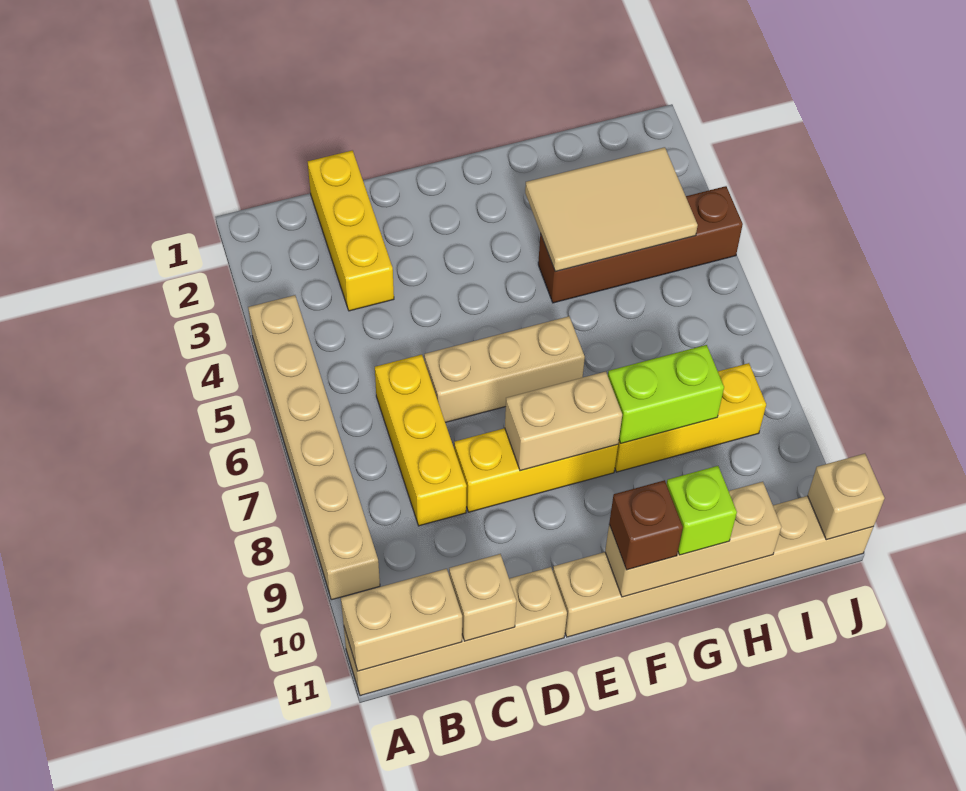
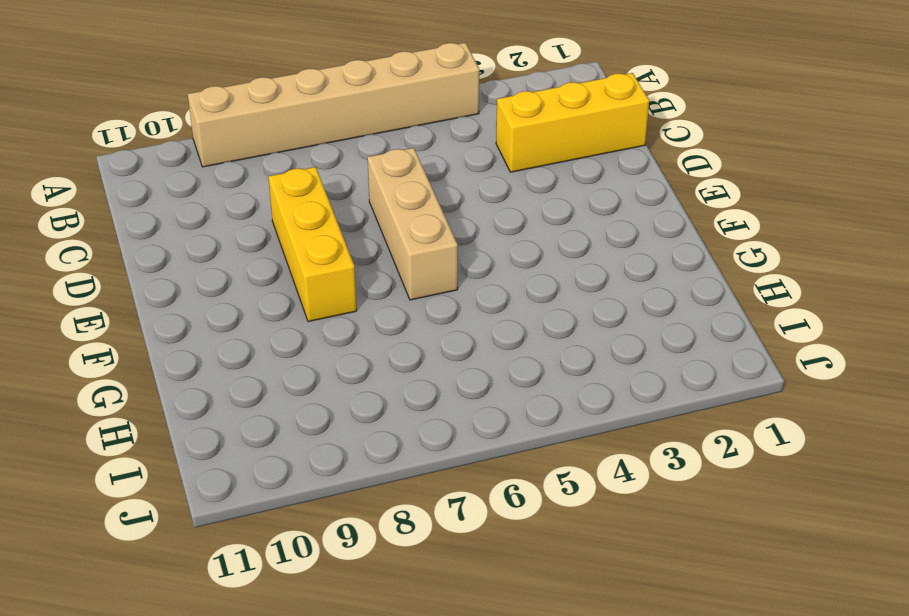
none -> tan brick A11:D11 level 1
none -> yellow brick C6:C8 level 1
none -> tan brick E11:J11 level 1

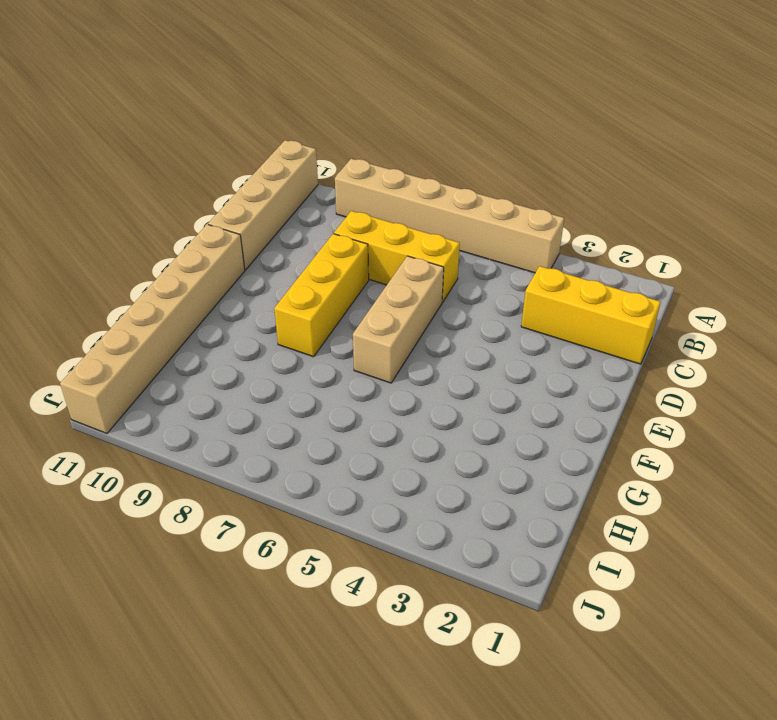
none -> brown brick G4:J4 level 1
none -> yellow brick G8:I8 level 1
none -> tan brick A11:B11 level 2

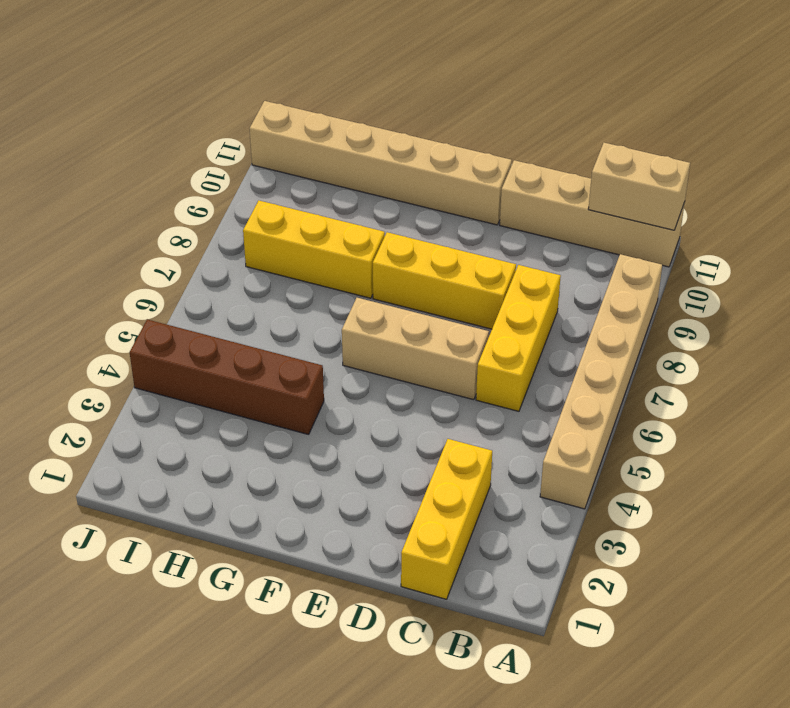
none -> tan brick C11 level 2
none -> tan brick E8:F8 level 2
none -> tan brick F11:H11 level 2

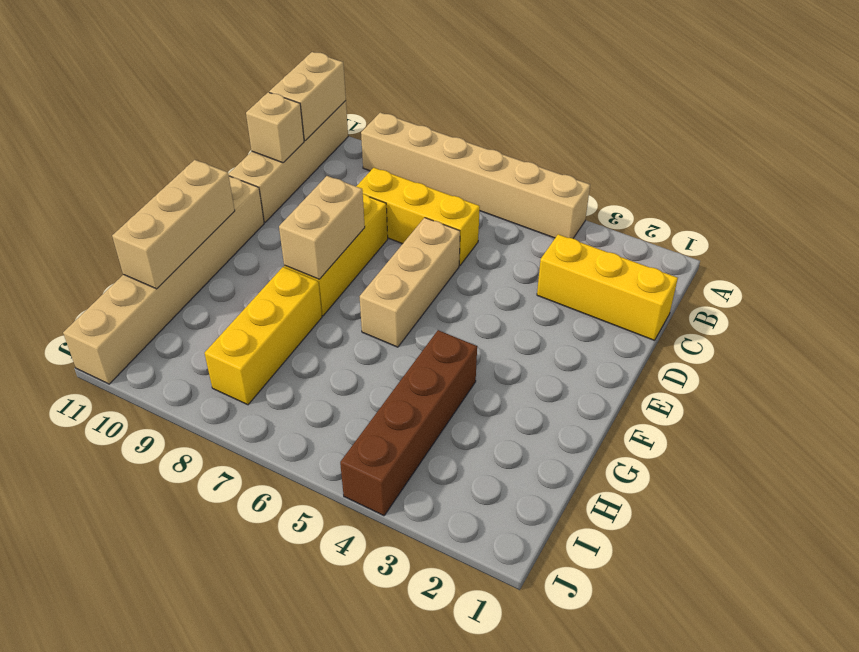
none -> tan tile G3:I4 level 2
none -> lime brick G8:H8 level 2
none -> tan brick J11 level 2

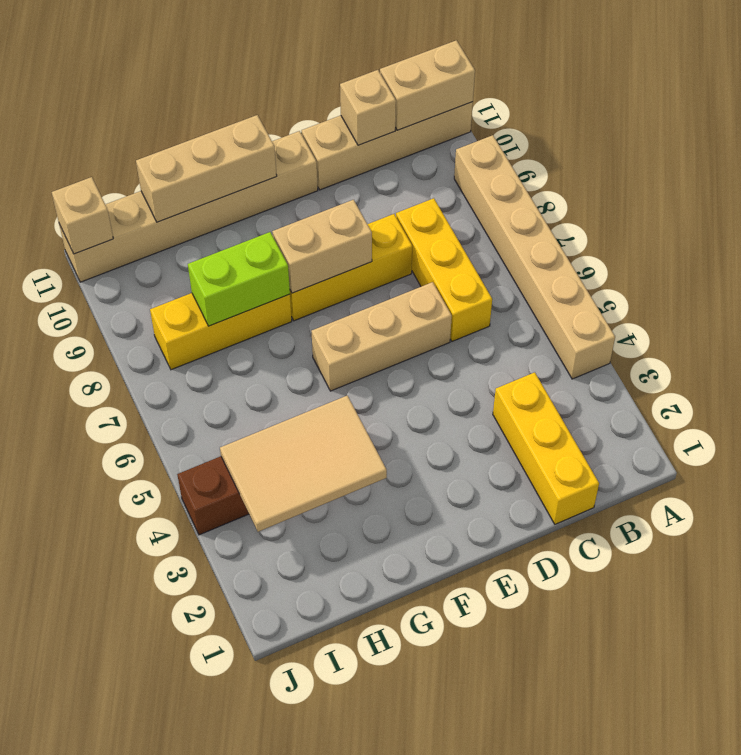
none -> brown brick F11 level 3
none -> lime brick G11 level 3

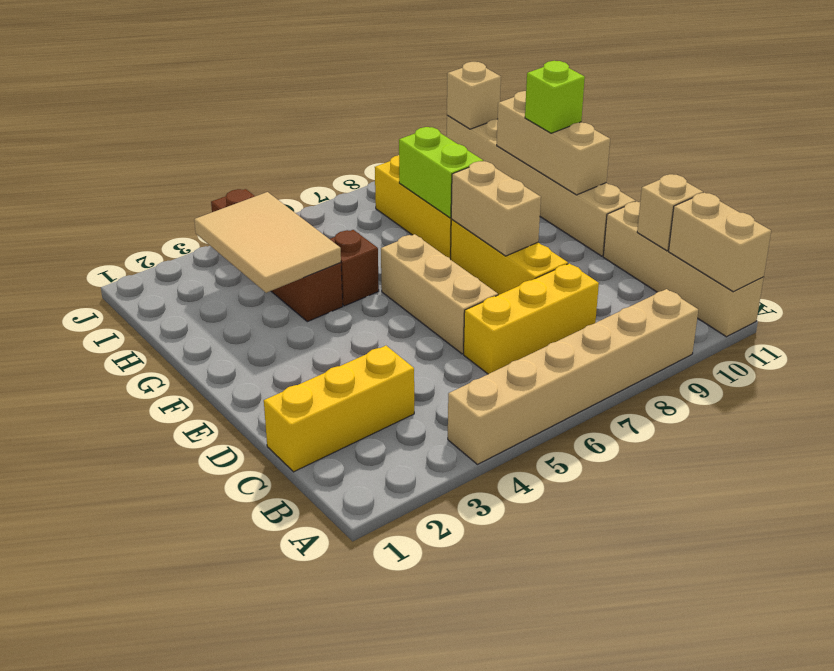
brown brick G5 level 1 -> brown brick F11 level 3

